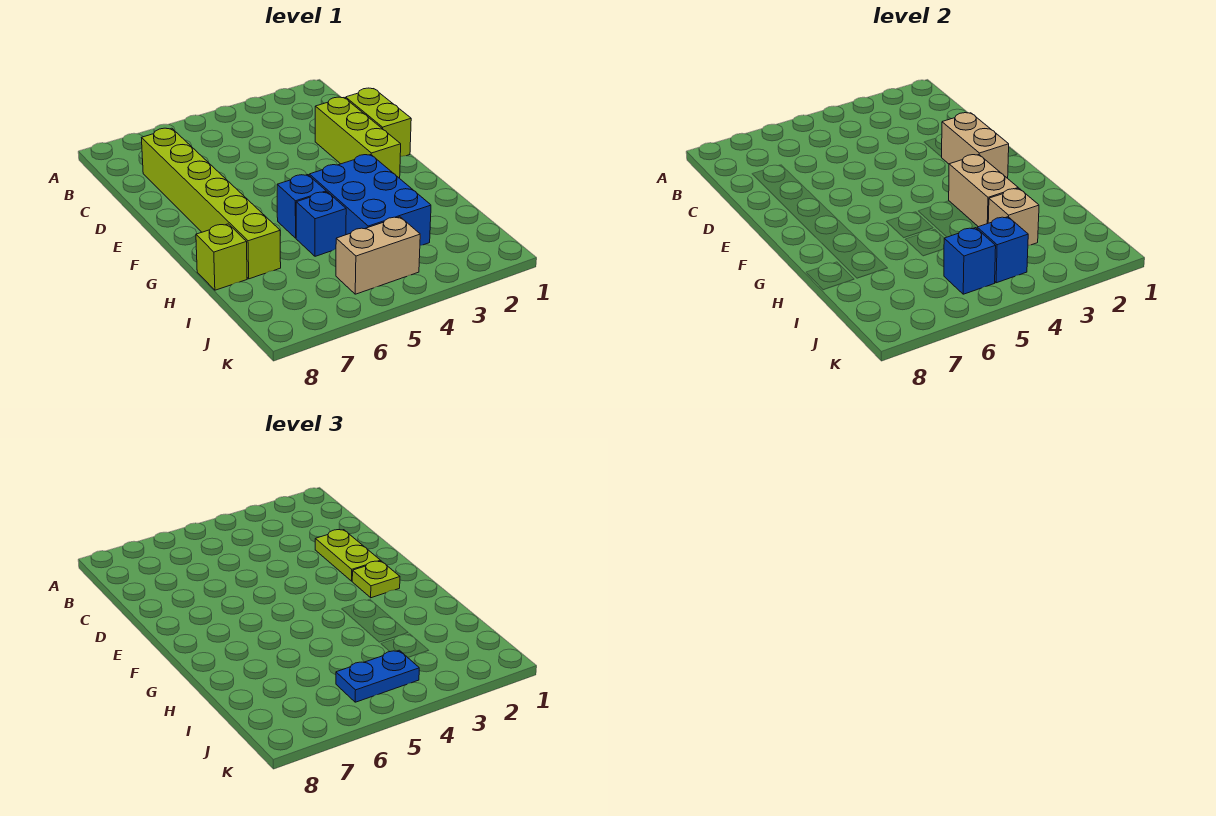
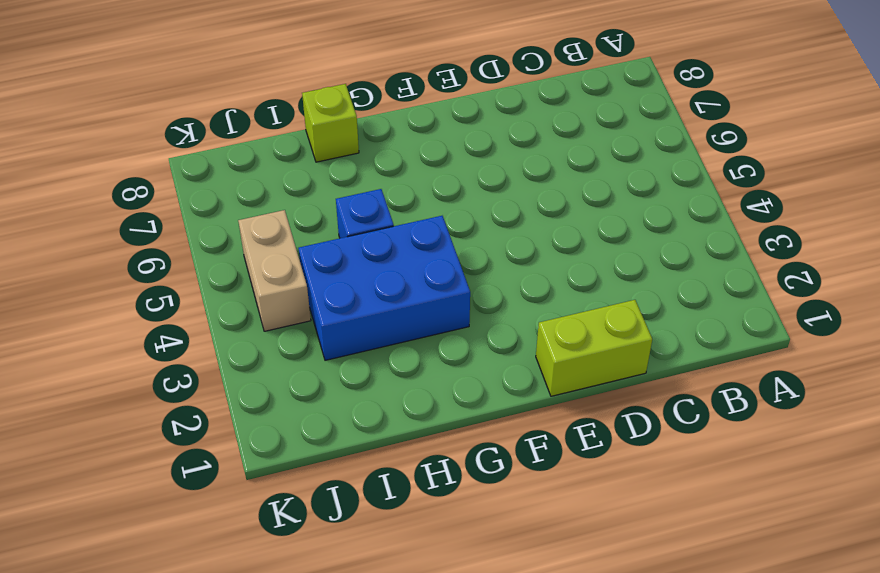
none -> lime brick C7:H7 level 1
none -> lime brick D2:F2 level 1
none -> blue brick G5 level 1

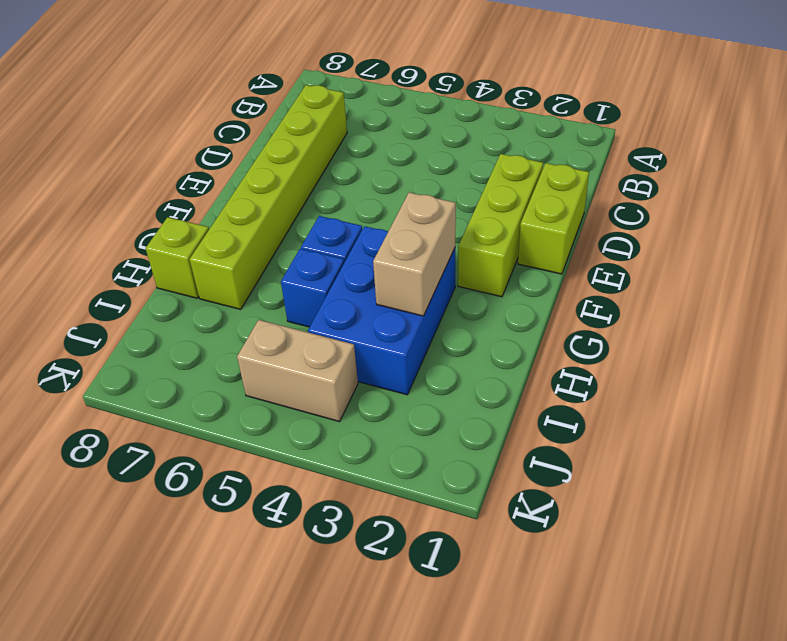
none -> tan brick E2:F2 level 2
none -> tan brick I3 level 2
none -> blue brick J4 level 2

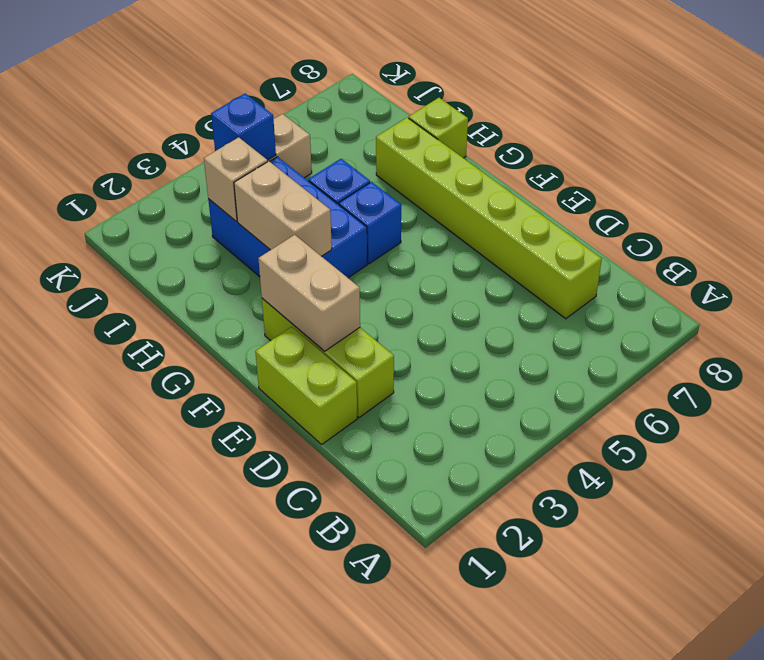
none -> blue brick J5 level 2
none -> lime plate D2:E2 level 3
none -> lime plate F2 level 3

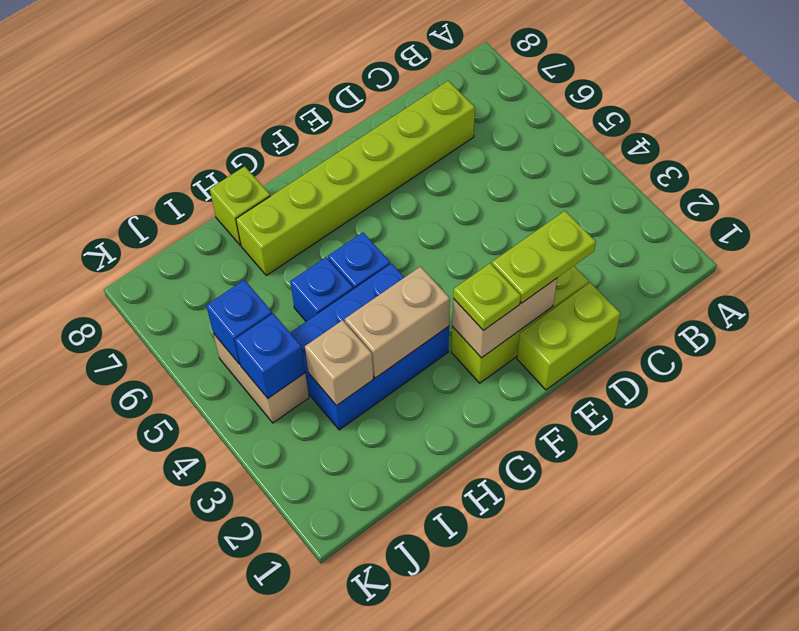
none -> blue plate J4:J5 level 3

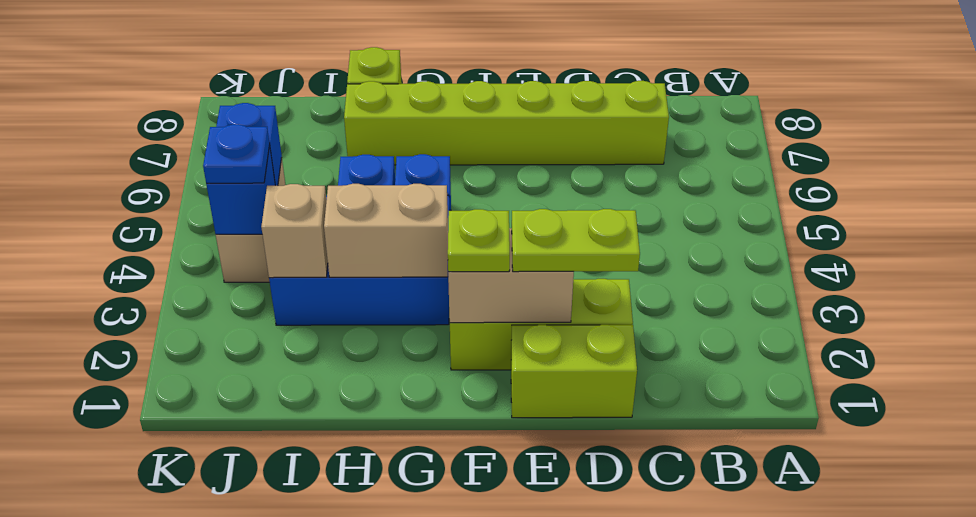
blue plate J4 level 3 -> blue plate J4:J5 level 3

